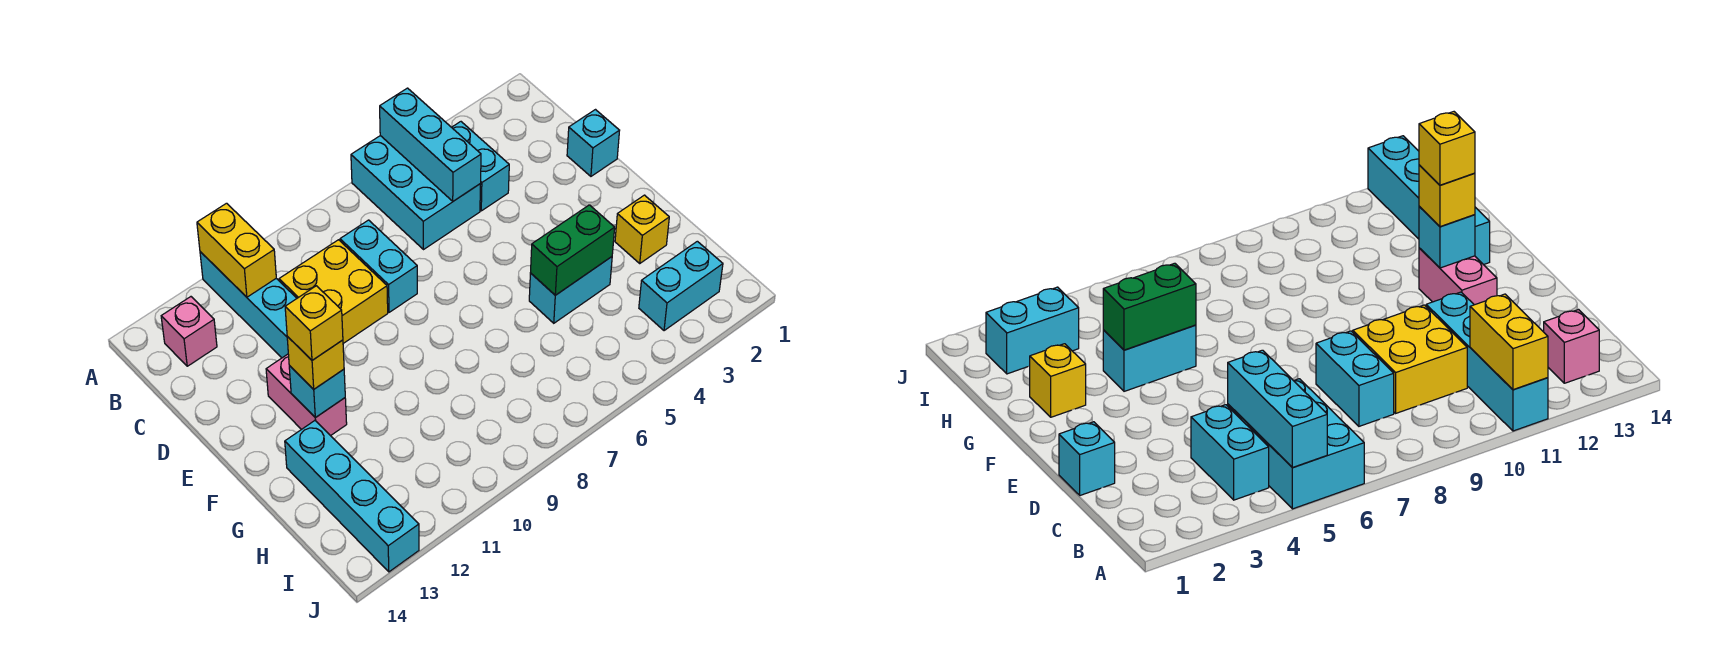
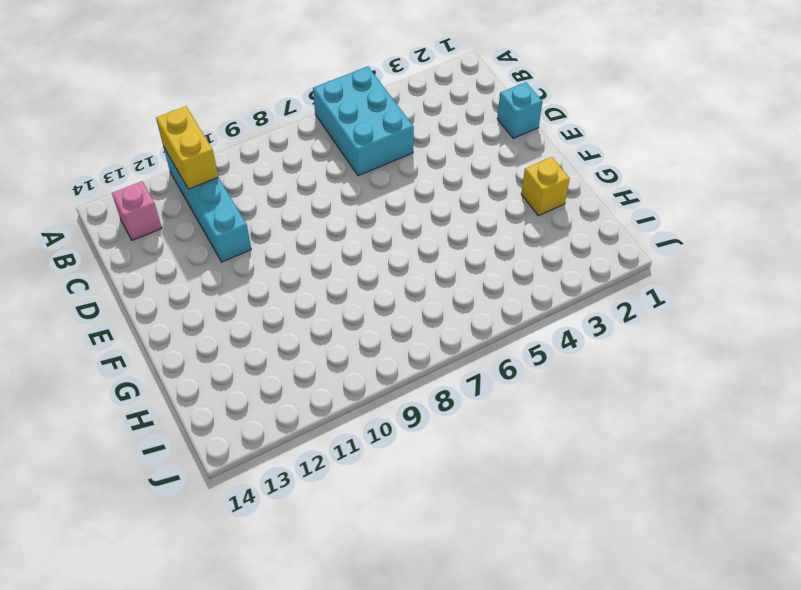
none -> cyan brick B4:C4 level 1
none -> cyan brick C8:D8 level 1
none -> yellow brick C9:D10 level 1

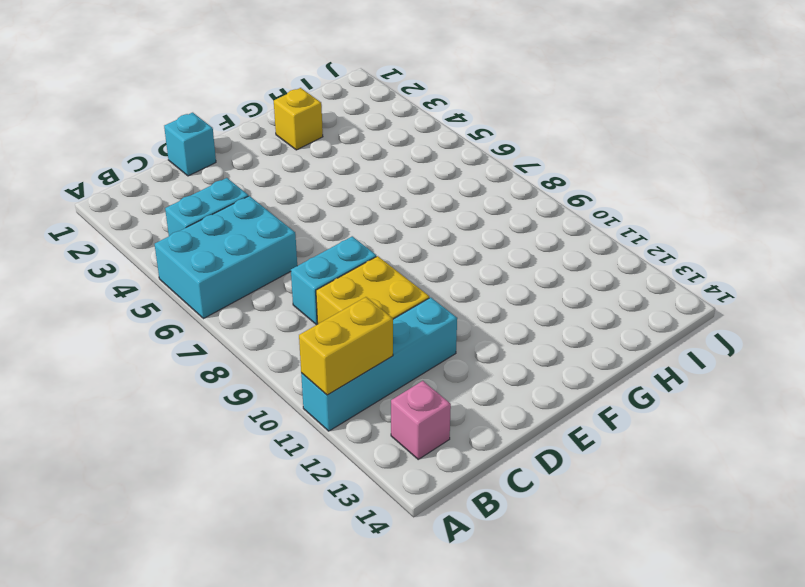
none -> pink brick E12:F12 level 1
none -> cyan brick G4:G5 level 1
none -> cyan brick G13:J13 level 1

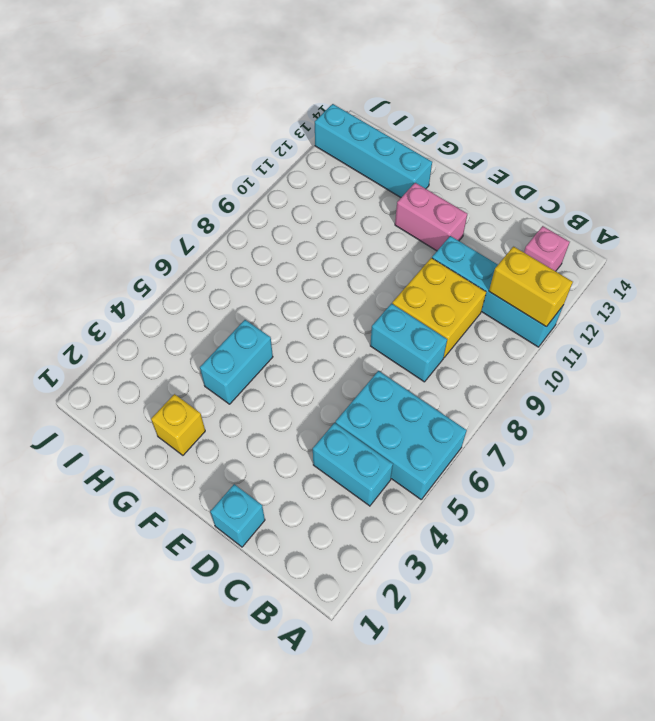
none -> cyan brick I2:I3 level 1
none -> cyan brick A5:C5 level 2
none -> cyan brick F12 level 2

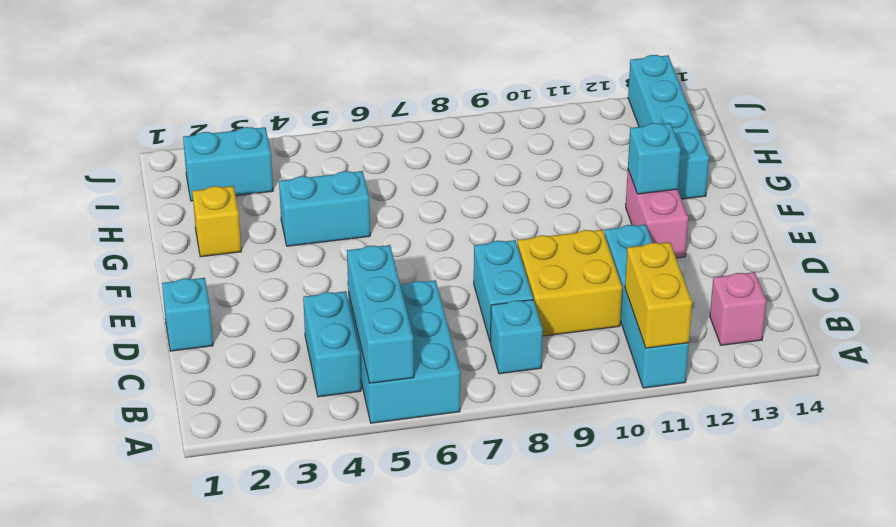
cyan brick B8 level 1 -> none
none -> green brick G4:G5 level 2
none -> yellow brick F12 level 3
none -> yellow brick F12 level 4

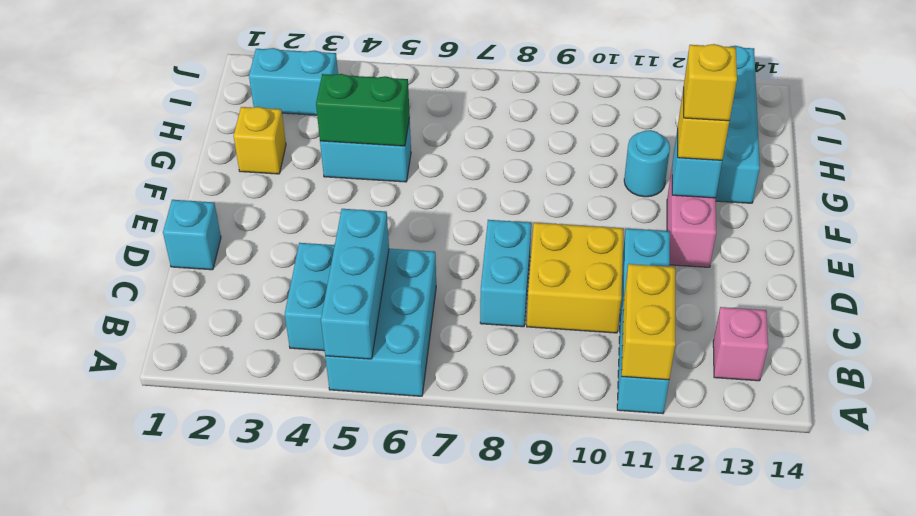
cyan round brick G11 level 1 -> none

